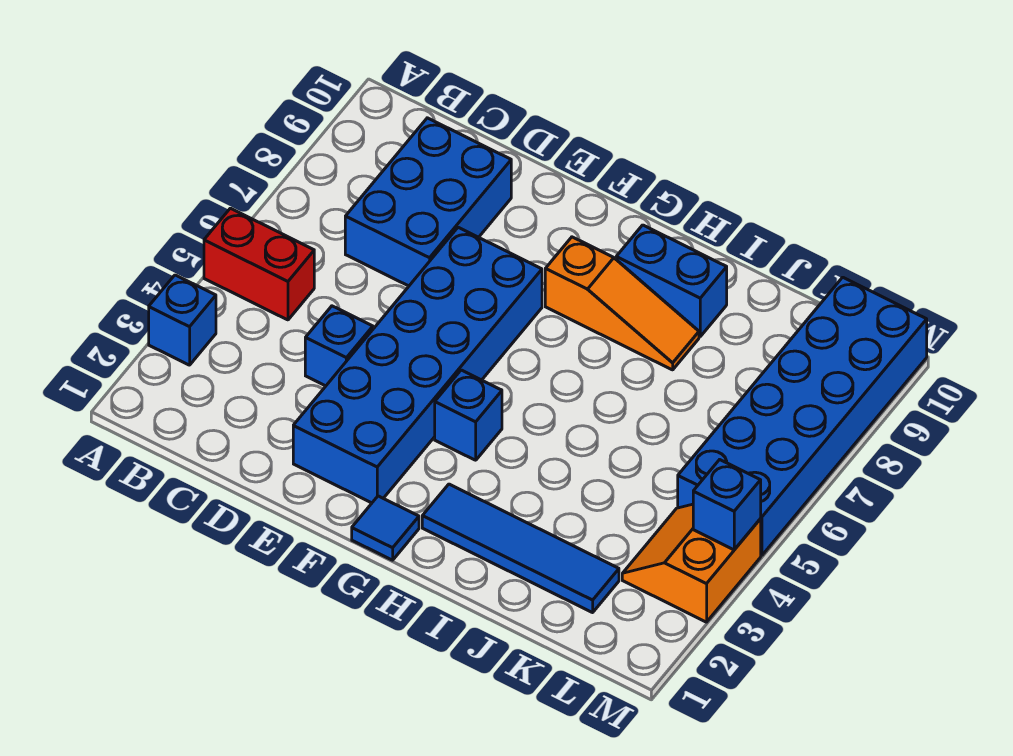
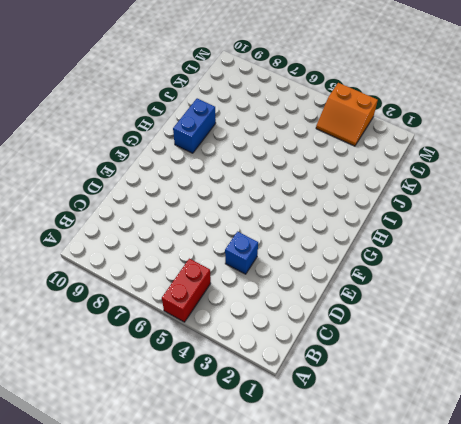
none -> blue brick A3 level 1
none -> blue brick C7:D9 level 1
none -> blue brick E2:F7 level 1

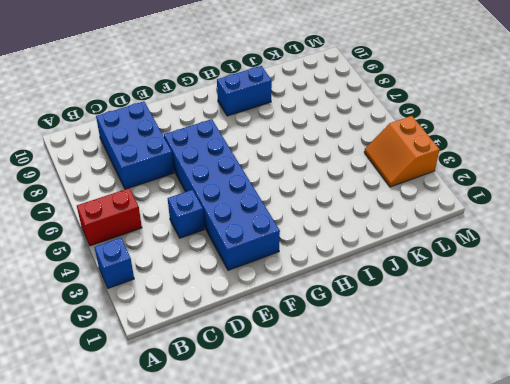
none -> blue tile G1 level 1
none -> blue brick G4 level 1
none -> orange slope G8:I8 level 1 top G

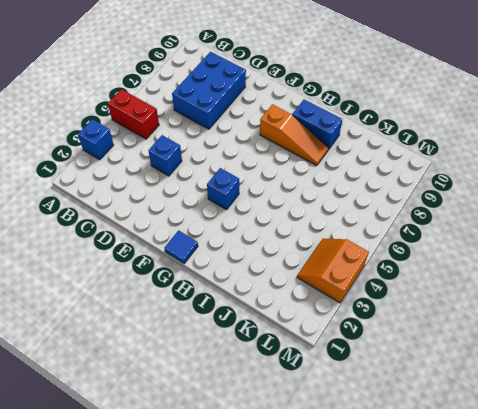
none -> blue brick E2:F7 level 1
none -> blue tile H2:K2 level 1
none -> blue brick L5:M10 level 1

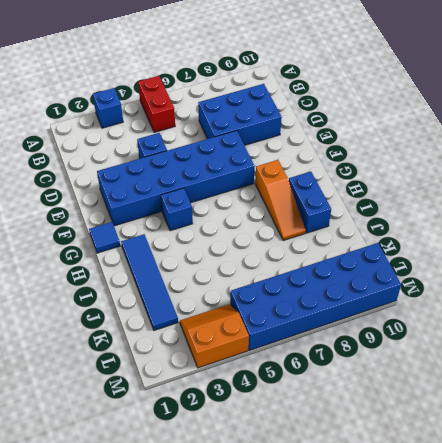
none -> blue brick M4 level 2

